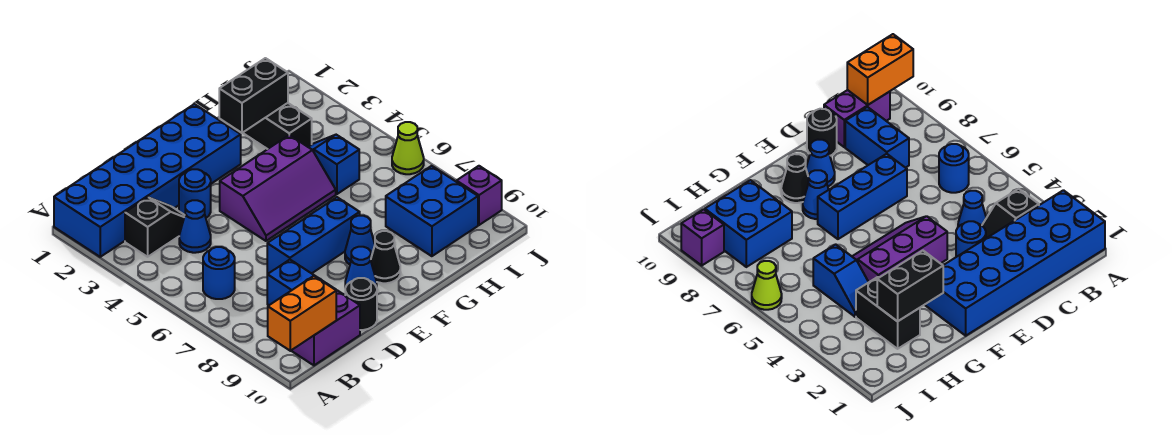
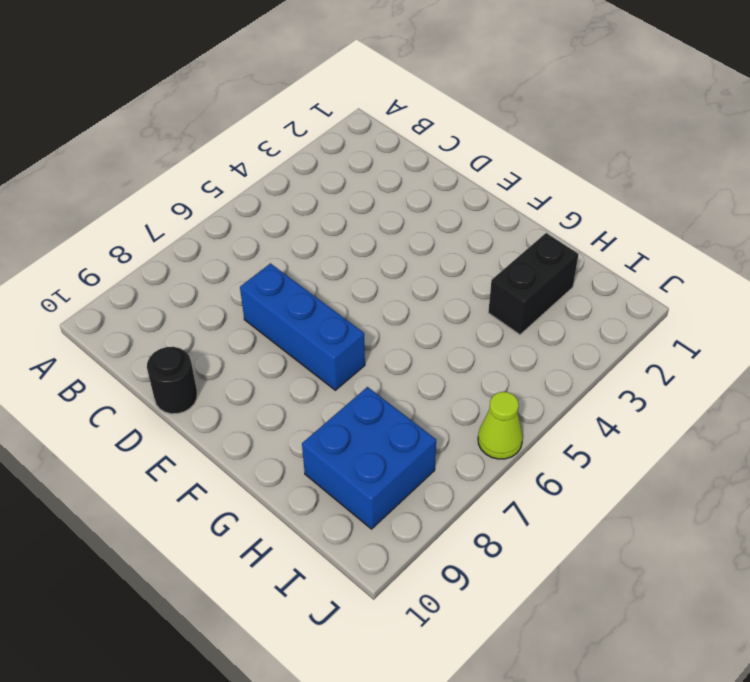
none -> blue brick A1:F2 level 1
none -> black slope B3:C3 level 1 top B
none -> blue round brick B6 level 1

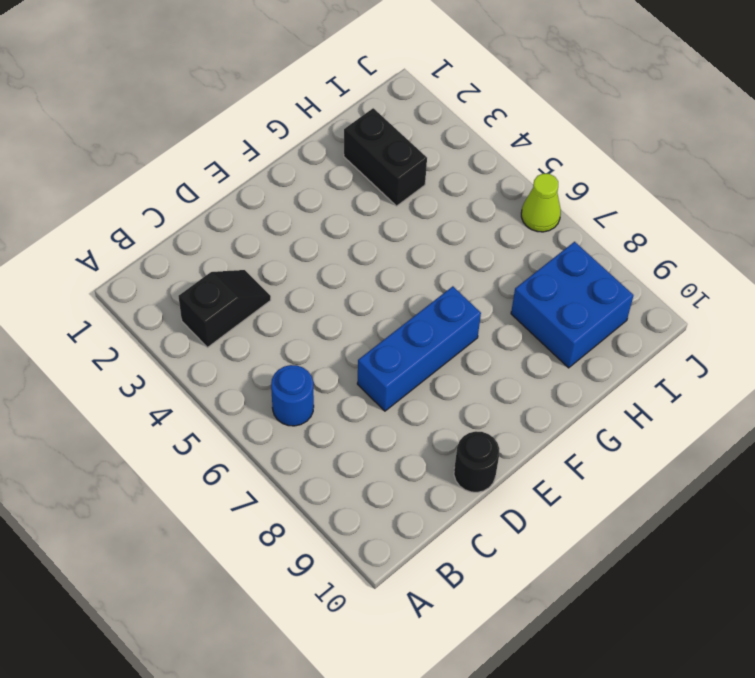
none -> blue brick A1:F2 level 1
none -> purple brick B10:C10 level 1
none -> blue cone C4 level 1

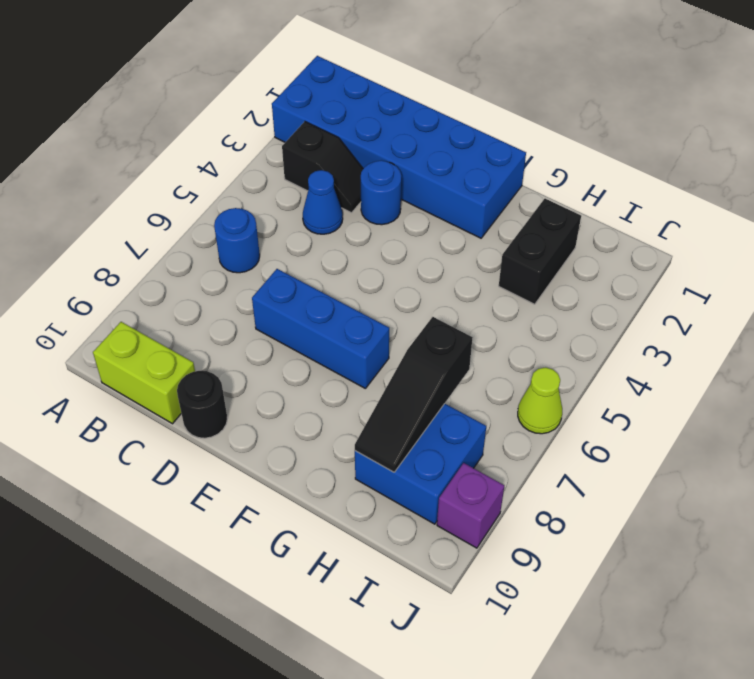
lime brick B10:C10 level 1 -> purple brick B10:C10 level 1
black slope H7:H9 level 2 top 7 -> none
none -> blue brick C8:C9 level 1
none -> purple slope E4:G5 level 1 top 4
none -> blue cone E9 level 1

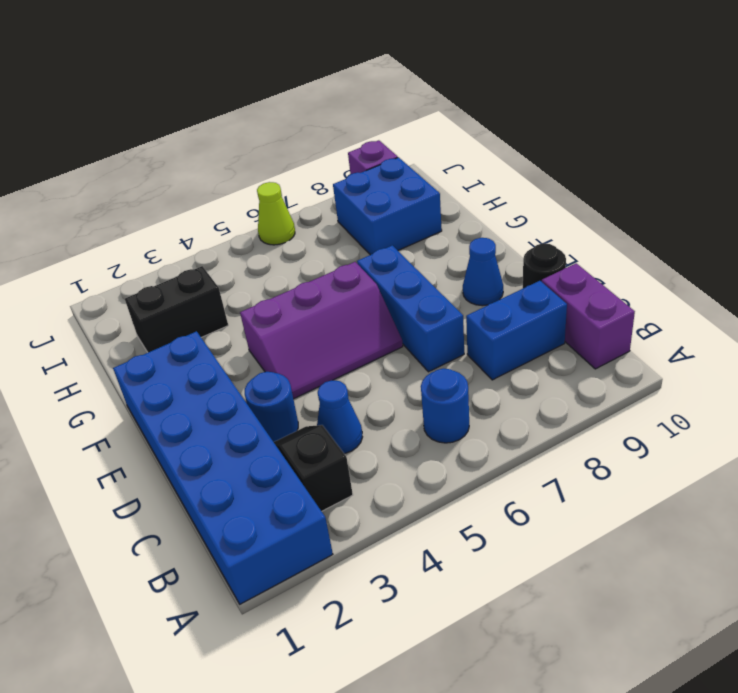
purple slope E4:F6 level 1 top F -> purple slope E4:G5 level 1 top 4
none -> blue cone F8 level 1
none -> black cone F9 level 1
none -> blue slope H4:H5 level 1 top 5

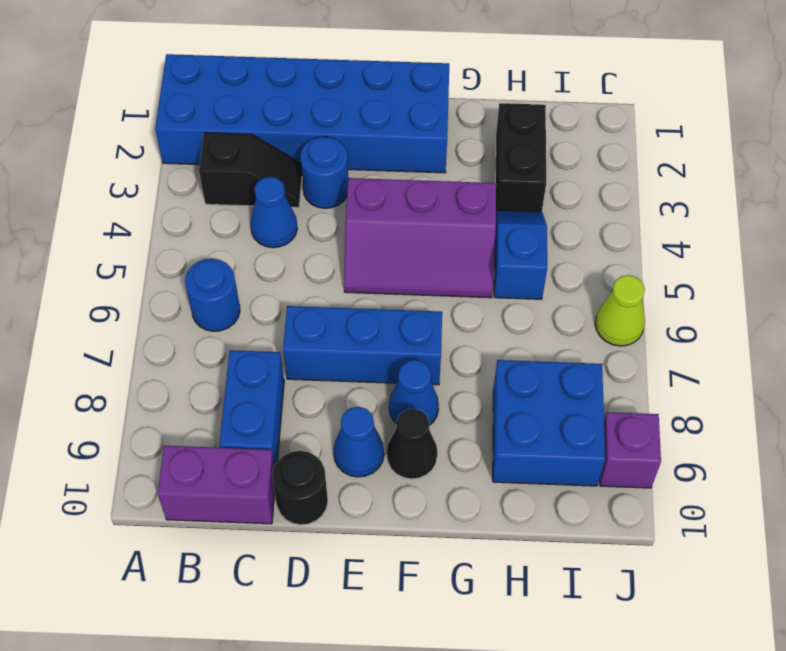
none -> orange brick A10:B10 level 2
none -> black brick G2:H2 level 2

